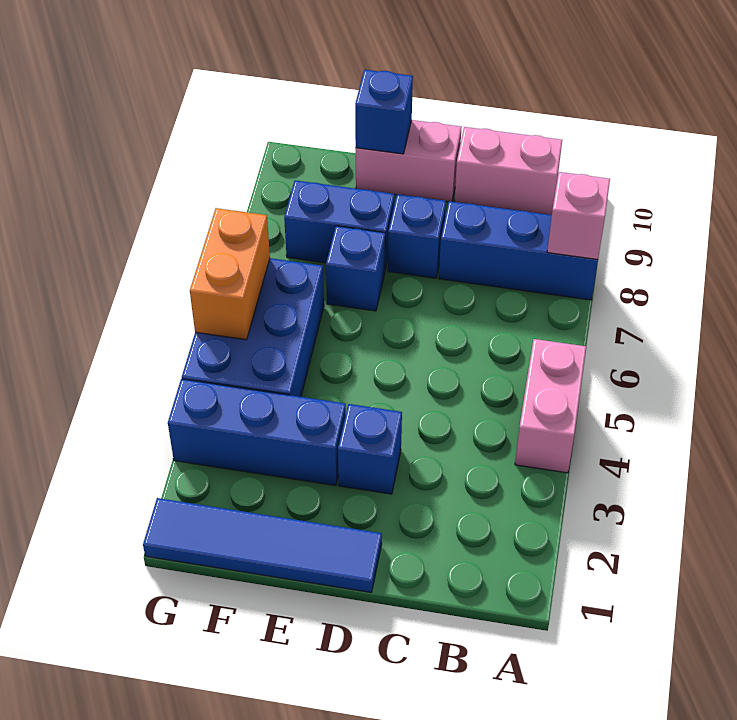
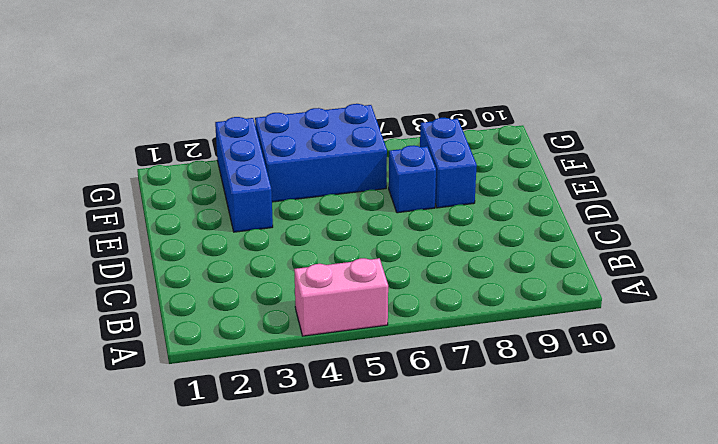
none -> blue brick A8:C8 level 1
none -> pink brick B10:C10 level 1
none -> blue tile D1:G1 level 1

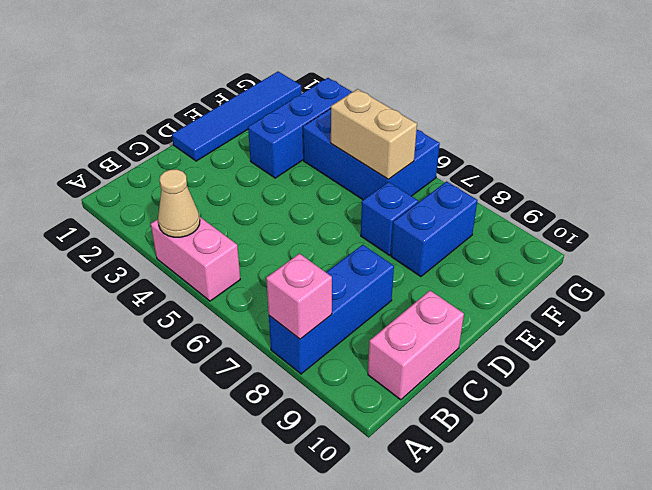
tan cone A4 level 2 -> none
tan brick F5:F6 level 2 -> none
none -> blue brick D3 level 1
none -> blue brick D8 level 1
none -> pink brick D10:E10 level 1

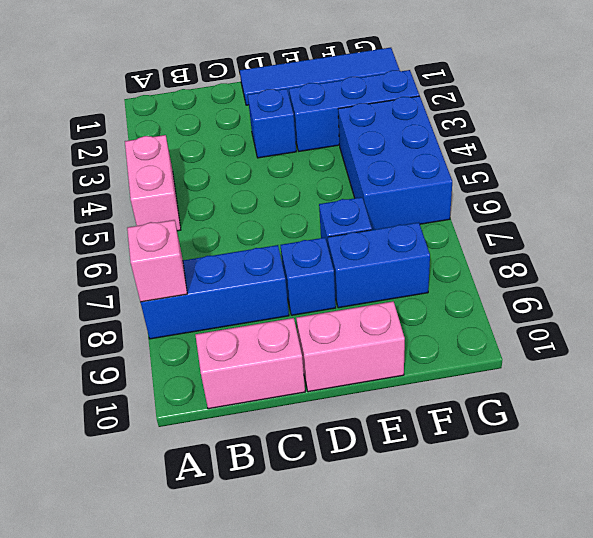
none -> blue brick E10 level 2
none -> orange brick G5:G6 level 2

